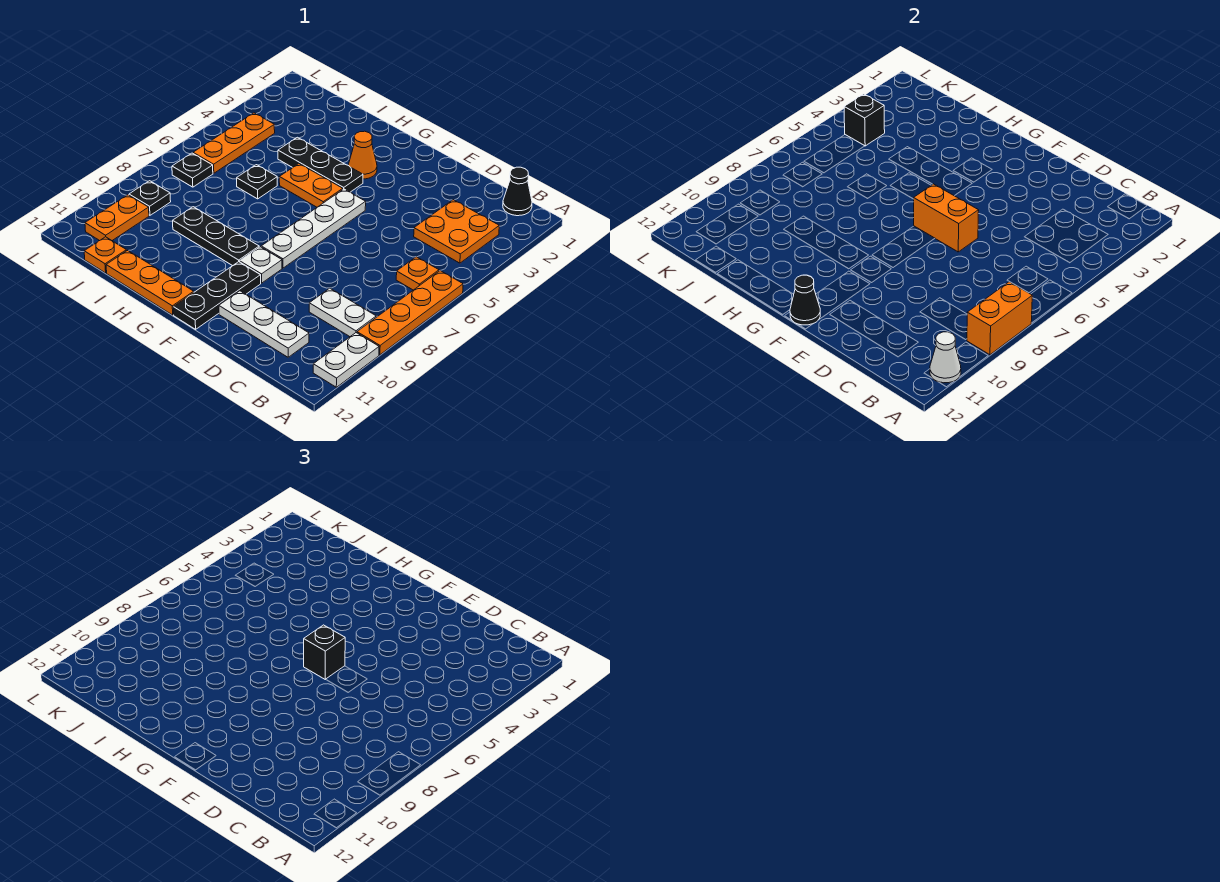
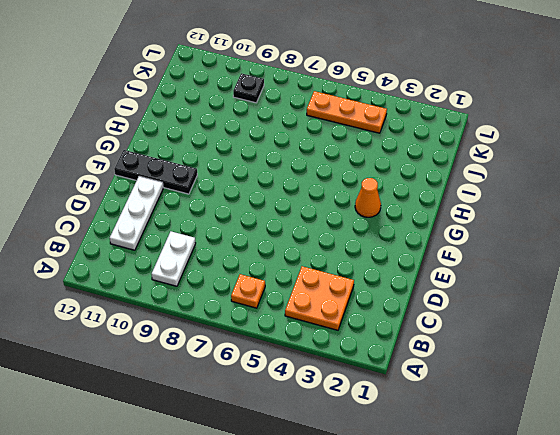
none -> orange plate A6:A9 level 1
none -> white plate A10:A11 level 1
none -> black cone B1 level 1

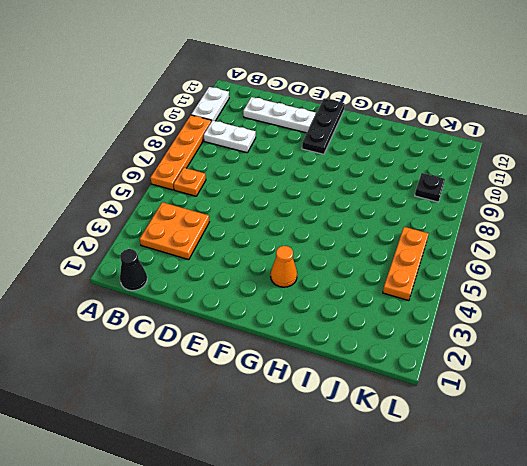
none -> white plate F5:F8 level 1
none -> white plate F9 level 1
none -> black plate G4:I4 level 1

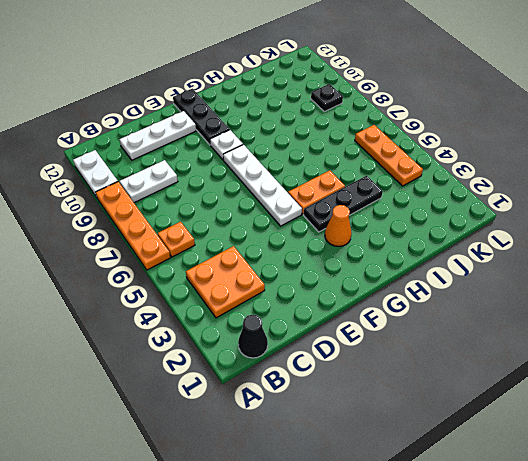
none -> black plate G9:I9 level 1
none -> orange plate G12:I12 level 1
none -> black plate I6 level 1

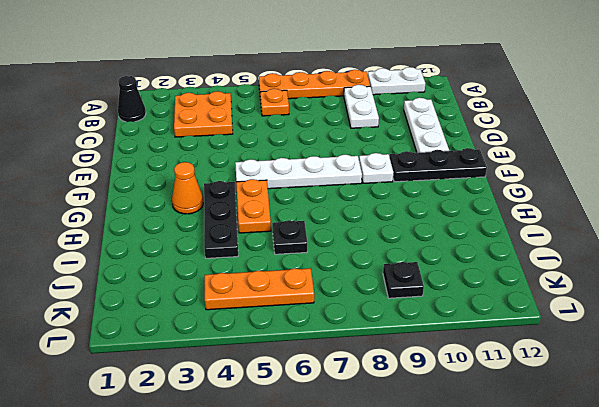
none -> black plate G9:I9 level 1
none -> orange plate G12:I12 level 1
none -> orange plate J12 level 1

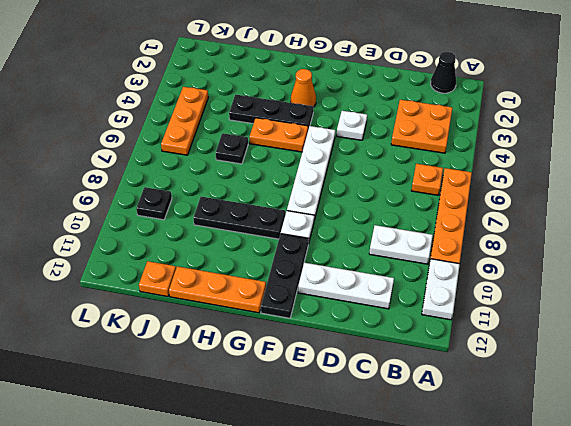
white plate E4 level 1 -> none
none -> black plate K7 level 1
none -> orange plate K10:K11 level 1
none -> orange brick A8:A9 level 2

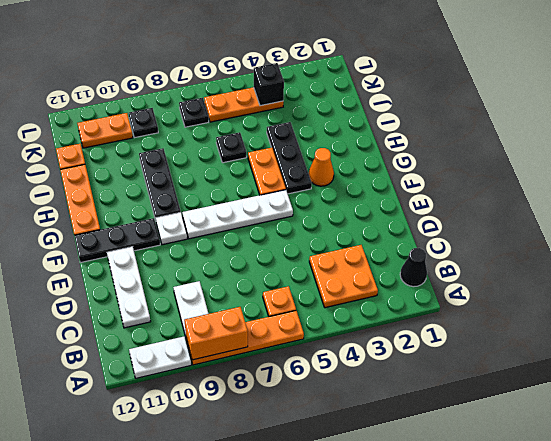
none -> white cone A11 level 2
none -> orange brick E6:F6 level 2
none -> black cone F12 level 2

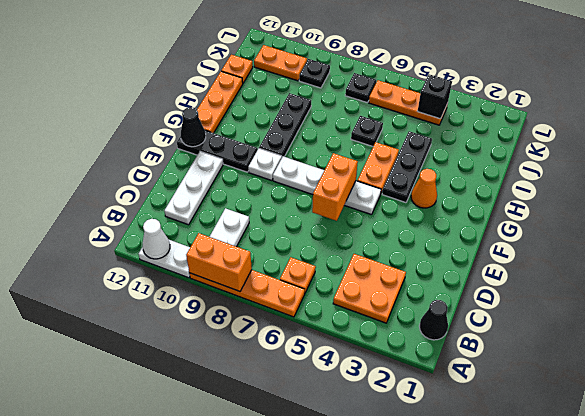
none -> black brick F6 level 3

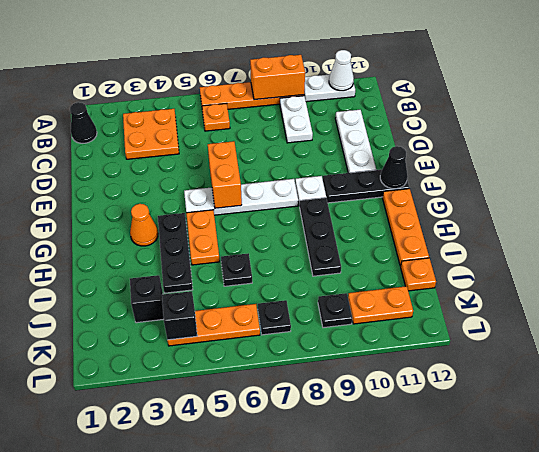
black brick J3 level 1 -> black brick F6 level 3

